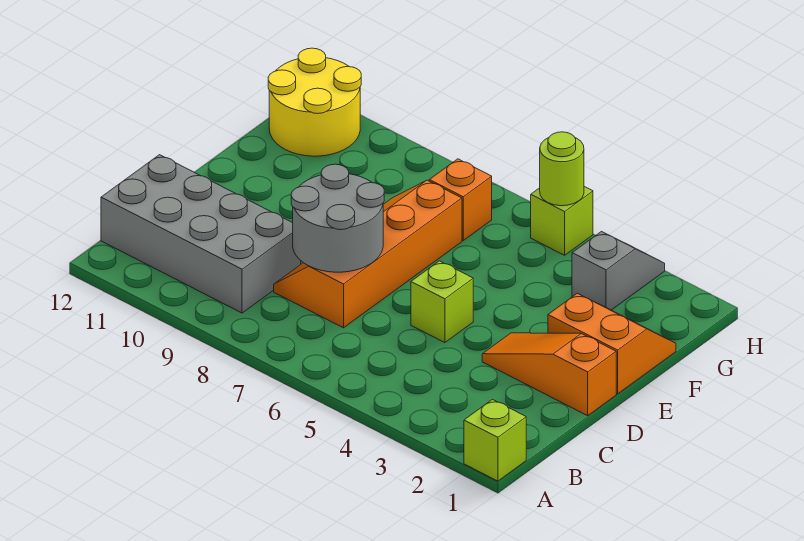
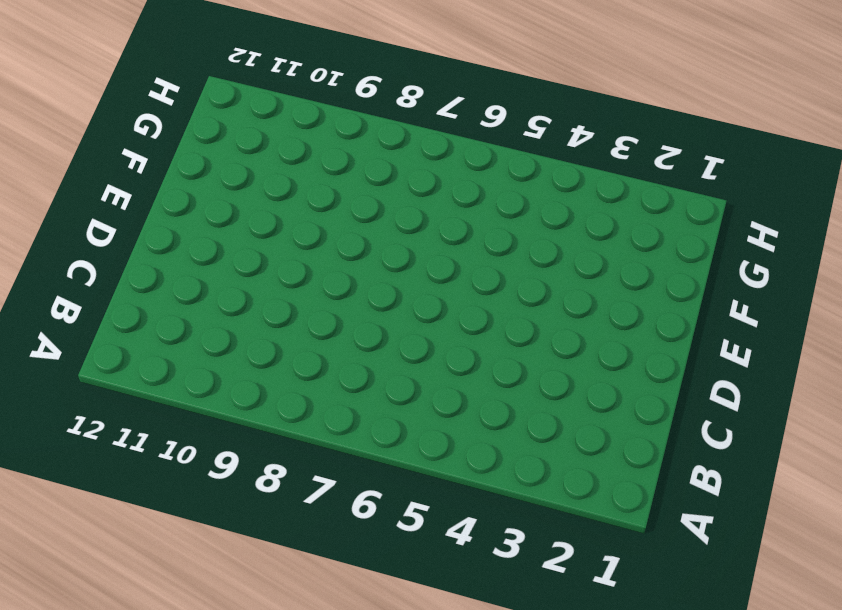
none -> lime brick A1 level 1
none -> grey brick B9:C12 level 1
none -> orange slope C7:F8 level 1 top 7

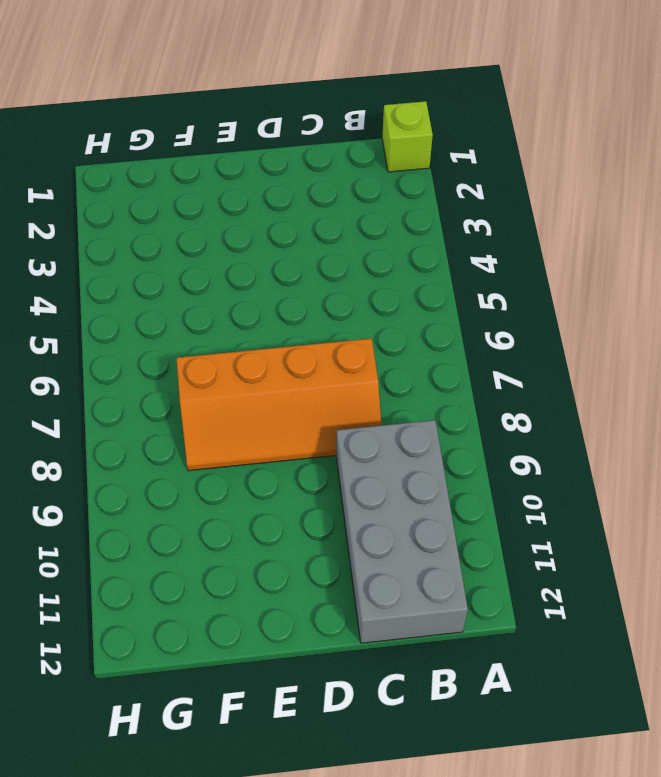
none -> orange slope D1:D3 level 1 top 1
none -> lime brick D5 level 1
none -> orange slope E1:F2 level 1 top E

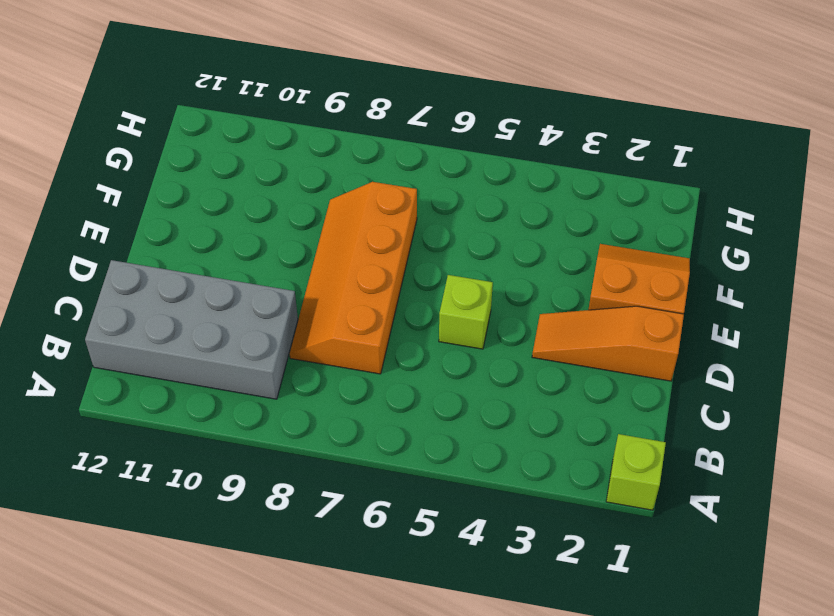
none -> grey slope G3:H3 level 1 top G
none -> orange brick G7 level 1
none -> yellow round brick G11:H12 level 1

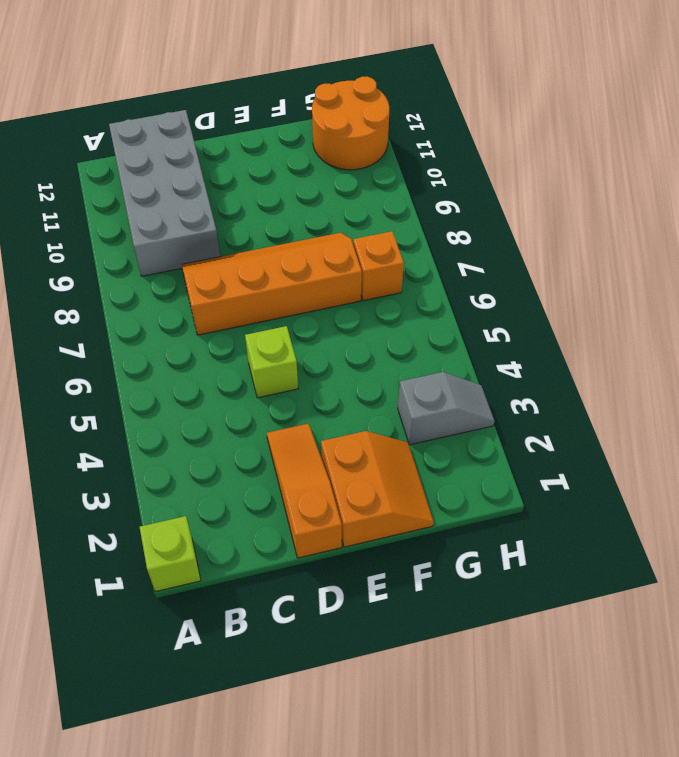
orange round brick G11:H12 level 1 -> yellow round brick G11:H12 level 1
none -> lime brick H5 level 1
none -> grey round brick C7:D8 level 2
none -> lime round brick H5 level 2

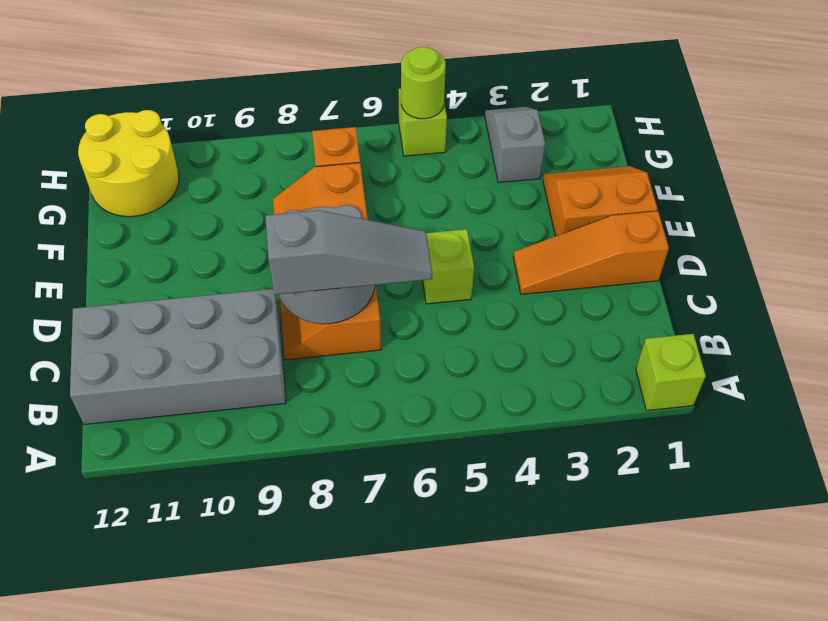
grey slope C6:C8 level 3 top 8 -> none

